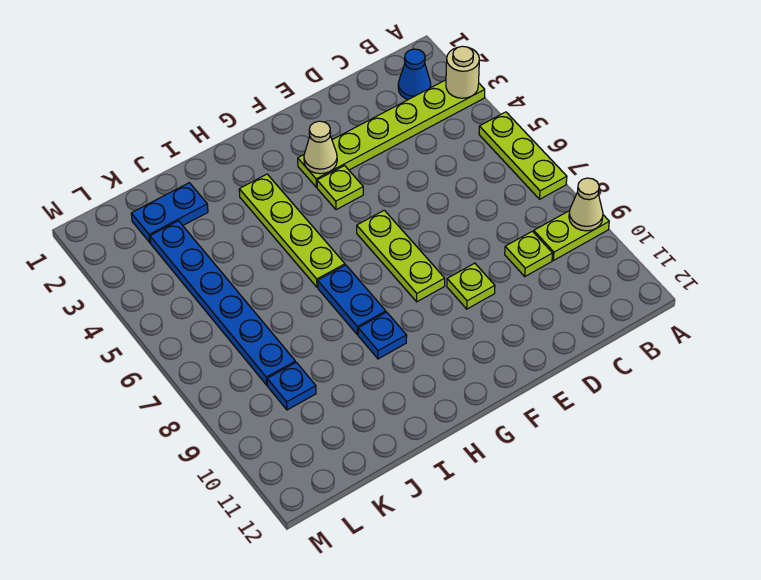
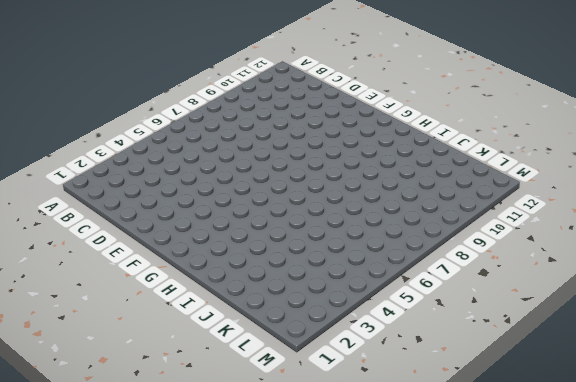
none -> lime plate A3:F3 level 1
none -> lime plate A5:A7 level 1
none -> lime plate A9:B9 level 1

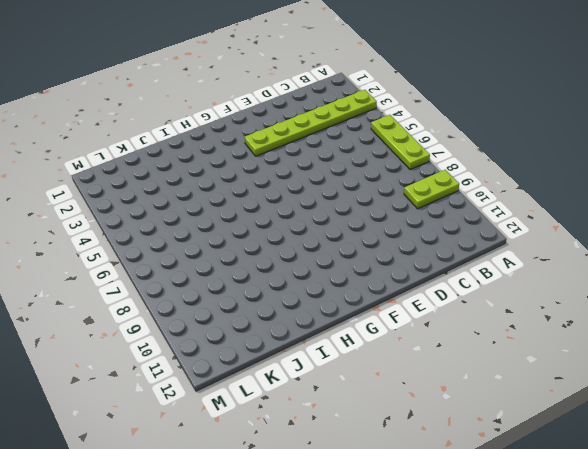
none -> blue cone B2 level 1
none -> lime plate C9 level 1
none -> lime plate E9 level 1

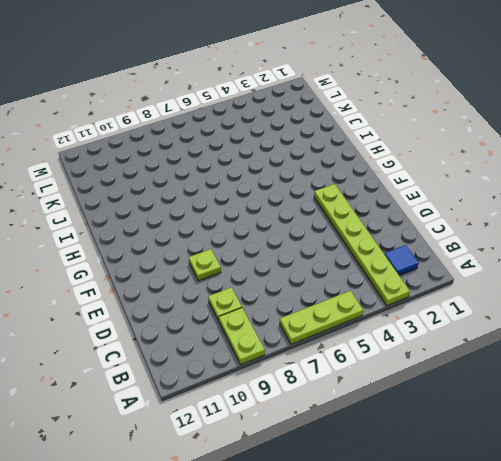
blue tile B2 level 1 -> blue cone B2 level 1
none -> lime plate F4 level 1
none -> lime plate F6:F8 level 1
none -> lime plate H3:H6 level 1

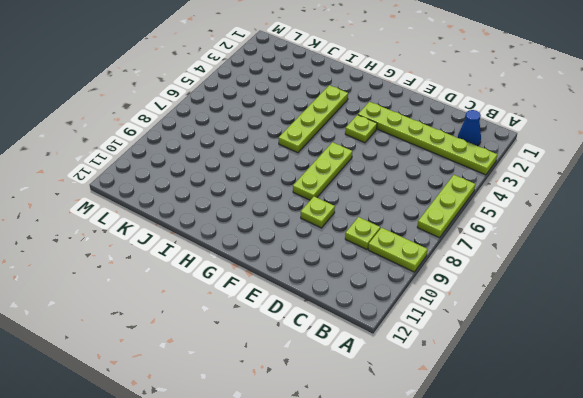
none -> blue plate H7:H8 level 1
none -> blue plate H9 level 1
none -> blue plate J2:K2 level 1

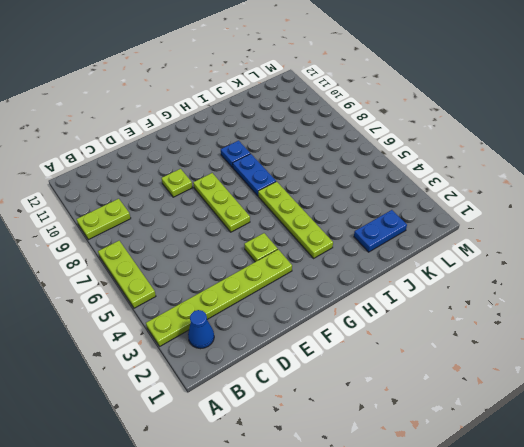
none -> lime plate C9 level 1
none -> blue plate K3:K8 level 1
none -> blue plate K9 level 1

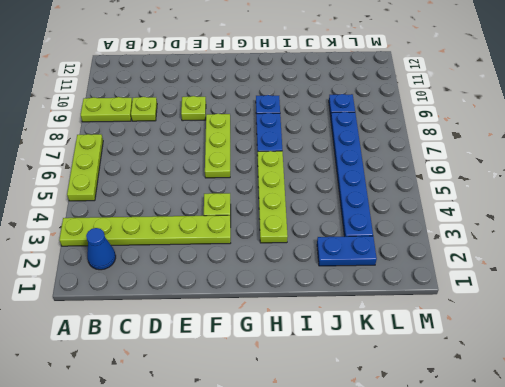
none -> tan round brick A3 level 2
none -> tan cone A9 level 2
none -> tan cone F3 level 2

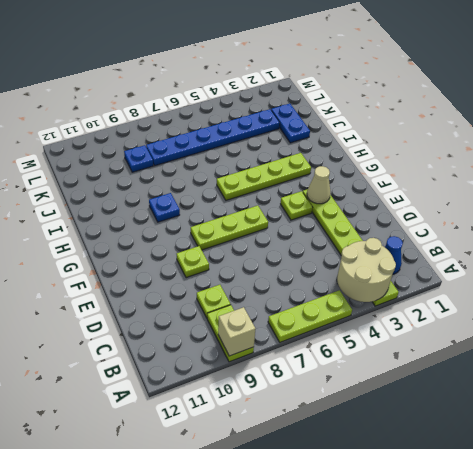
tan round brick A3:B4 level 2 -> tan round brick A3 level 2
tan brick A9 level 2 -> tan cone A9 level 2
none -> blue plate H7:H8 level 1

